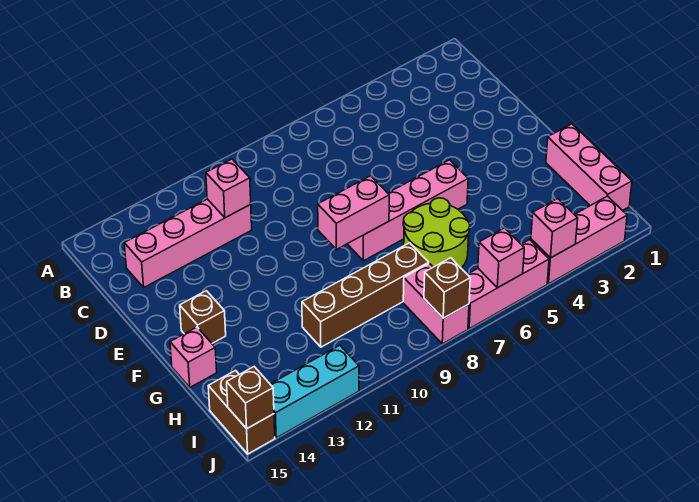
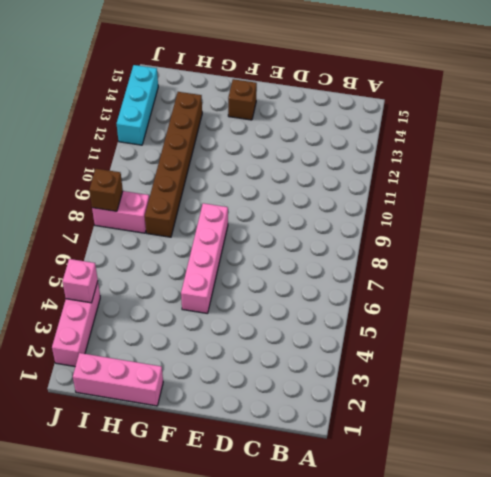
brown brick H8:H13 level 1 -> brown brick H8:H11 level 1
none -> pink brick C11:C14 level 1
none -> lime round brick G6:H7 level 1
none -> pink brick G15 level 1

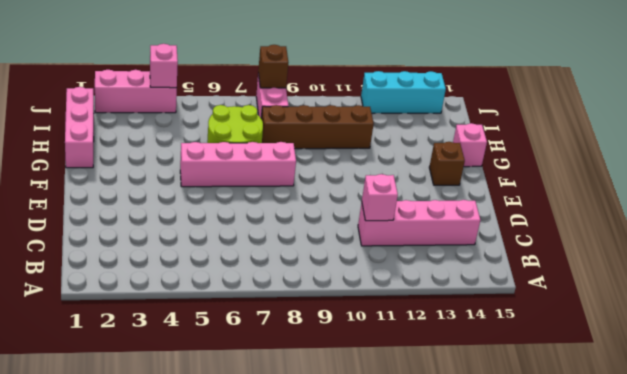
none -> brown brick I15:J15 level 1
none -> pink brick J5:J7 level 1
none -> pink brick F8:F9 level 2

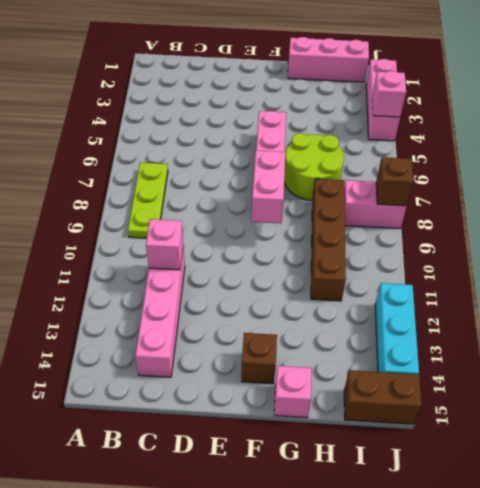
lime plate B7:B9 level 1 -> none
none -> pink brick J5:J7 level 1
none -> pink brick J6 level 2
none -> brown brick J15 level 2

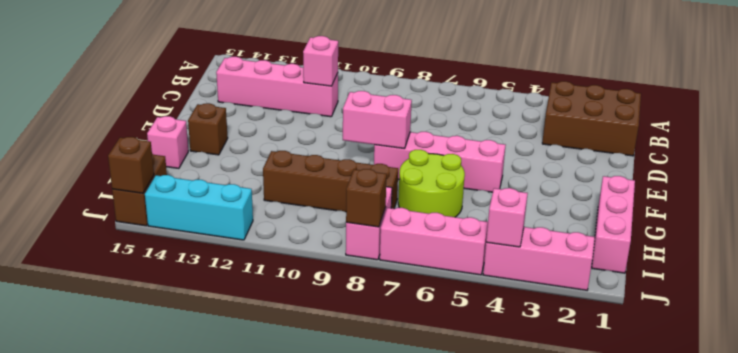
brown brick B1:C3 level 1 -> none
none -> pink brick J6 level 2

